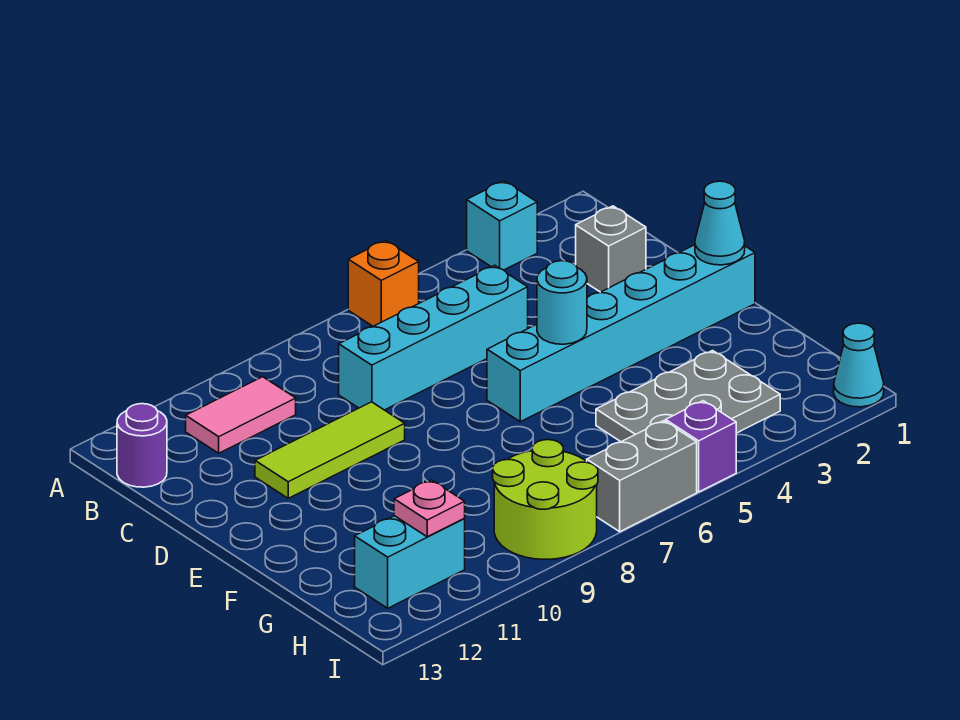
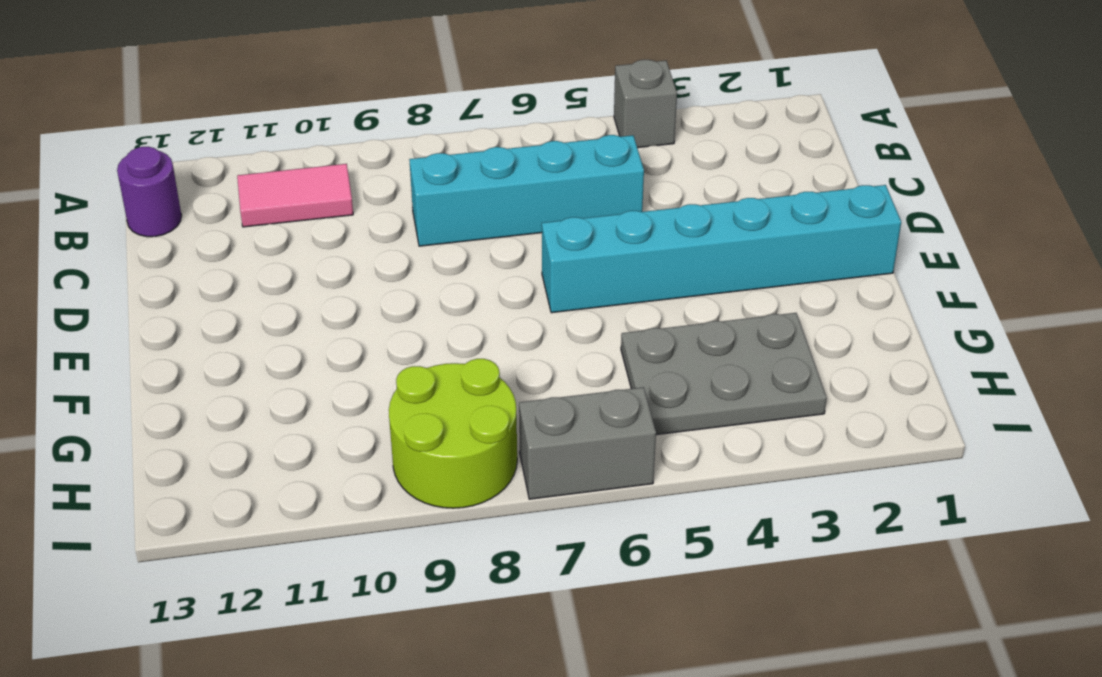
grey brick A4 level 1 -> grey brick C2 level 1
none -> cyan brick A3 level 1
none -> orange brick A6 level 1
none -> lime tile D9:D11 level 1

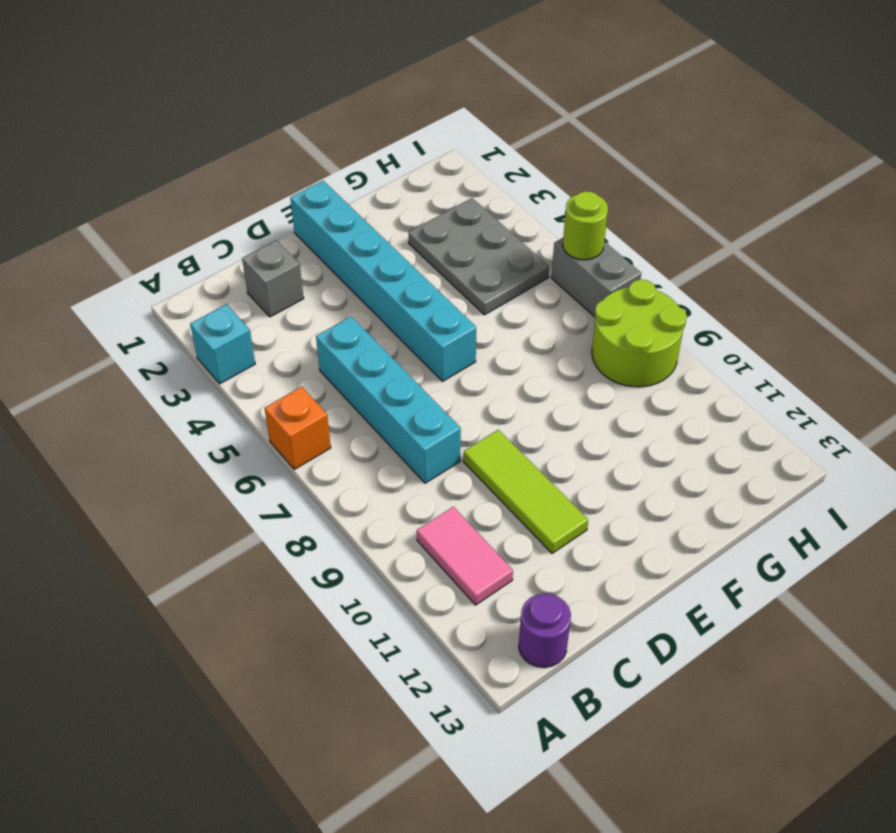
lime round brick I6 level 2 -> none
none -> cyan brick H11:H12 level 1
none -> cyan cone I1 level 1
none -> purple brick I5 level 1

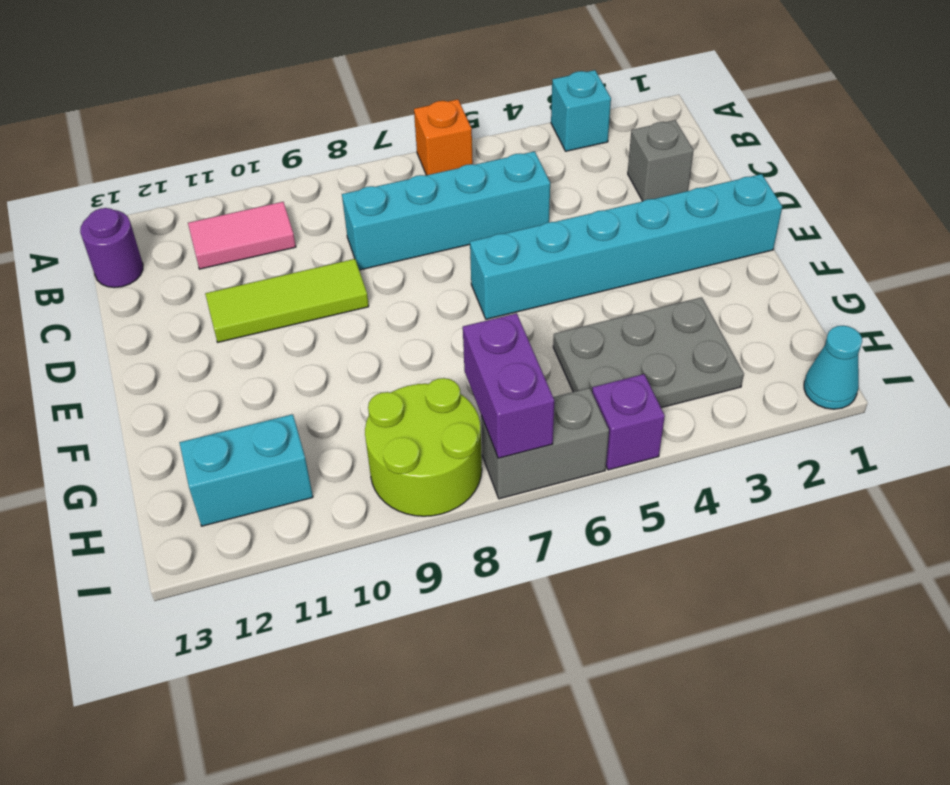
purple brick H7:I7 level 2 -> none
none -> cyan cone E1 level 2
none -> cyan round brick E5 level 2
none -> pink plate H11 level 2

